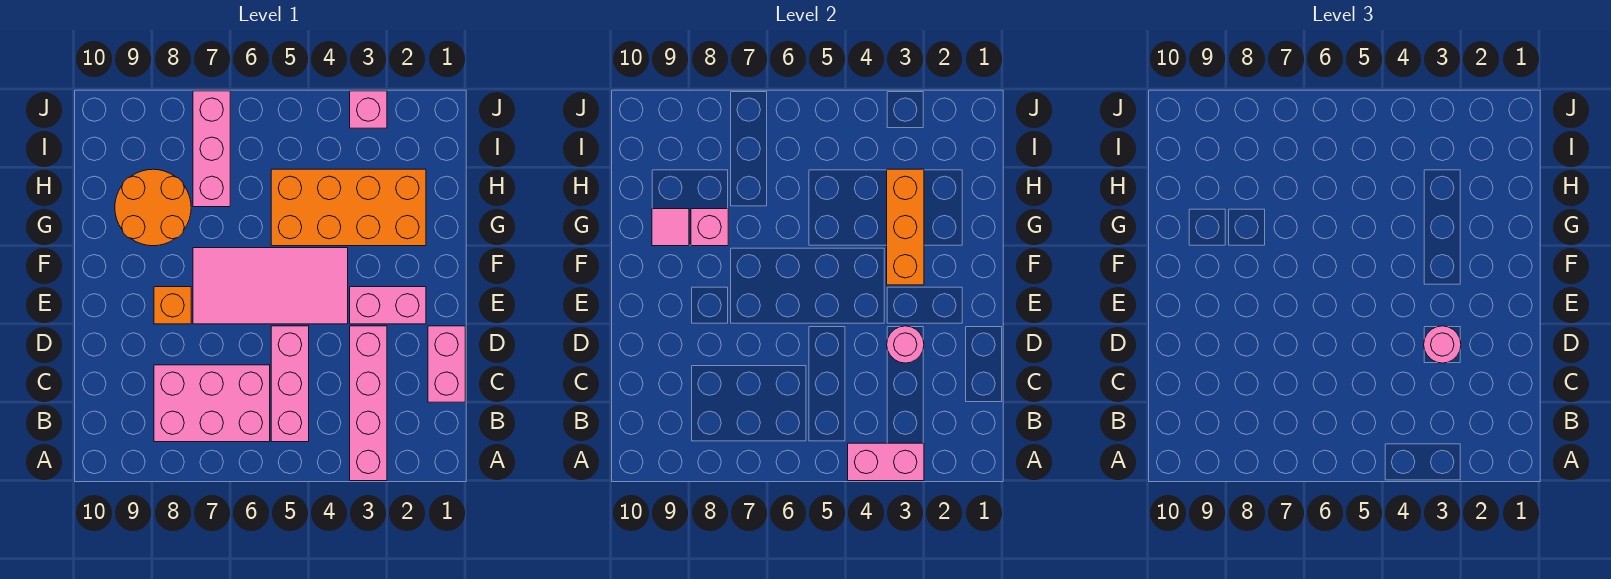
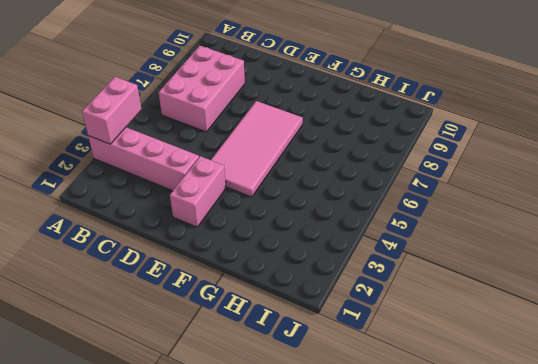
none -> pink brick B5:D5 level 1
none -> pink brick C1:D1 level 1
none -> orange brick E8 level 1

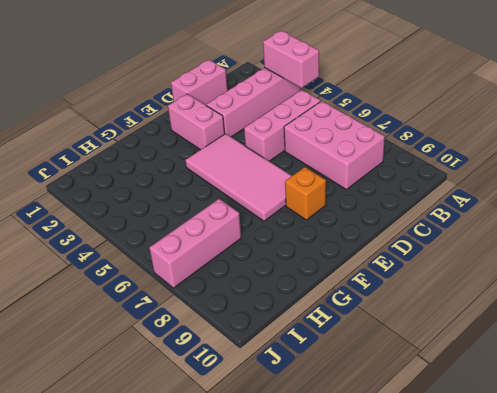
none -> orange brick G2:H5 level 1
none -> orange round brick G8:H9 level 1
none -> pink brick J3 level 1

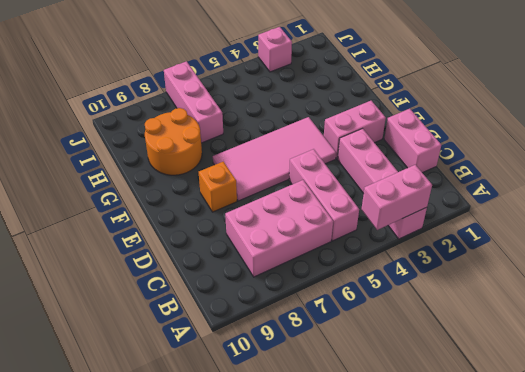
none -> orange brick G2:H5 level 1
none -> pink round brick D3 level 2
none -> orange brick F3:H3 level 2

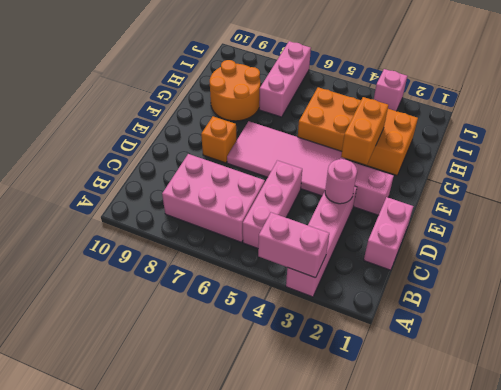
orange brick F3:G3 level 2 -> orange brick F3:H3 level 2
none -> pink brick G8 level 2
none -> pink tile G9 level 2
none -> pink round brick D3 level 3

